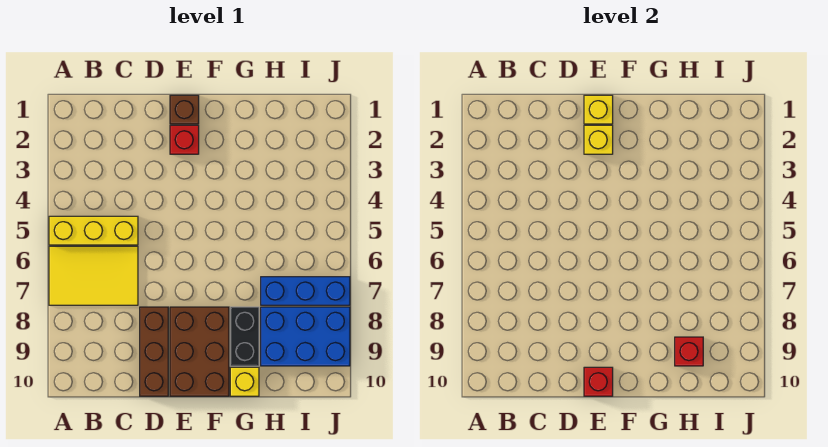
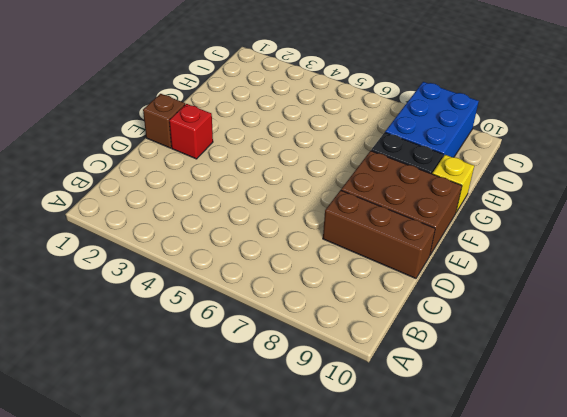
none -> yellow brick A5:C5 level 1
none -> yellow tile A6:C7 level 1
none -> blue brick H7:J7 level 1

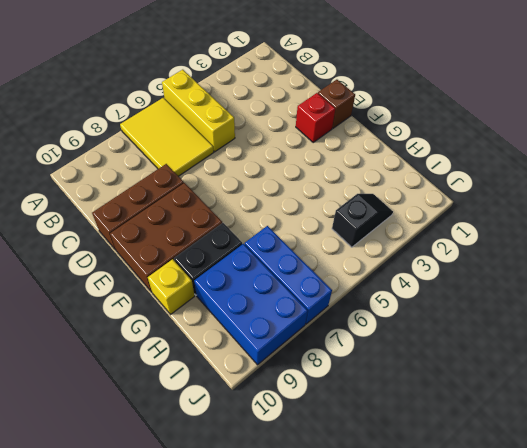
black slope I3:I4 level 1 top 4 -> none
none -> yellow brick E1 level 2
none -> yellow brick E2 level 2
none -> red brick E10 level 2

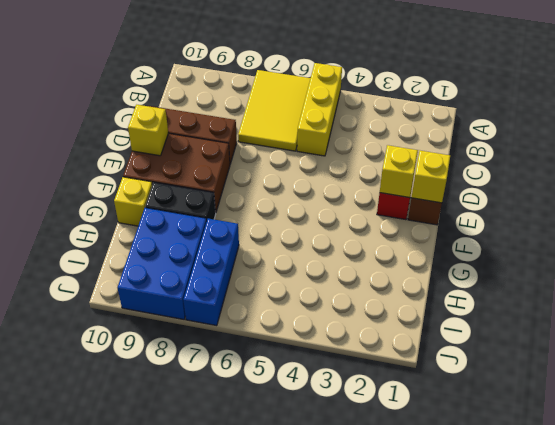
yellow brick E10 level 2 -> red brick E10 level 2
none -> red brick H9 level 2

